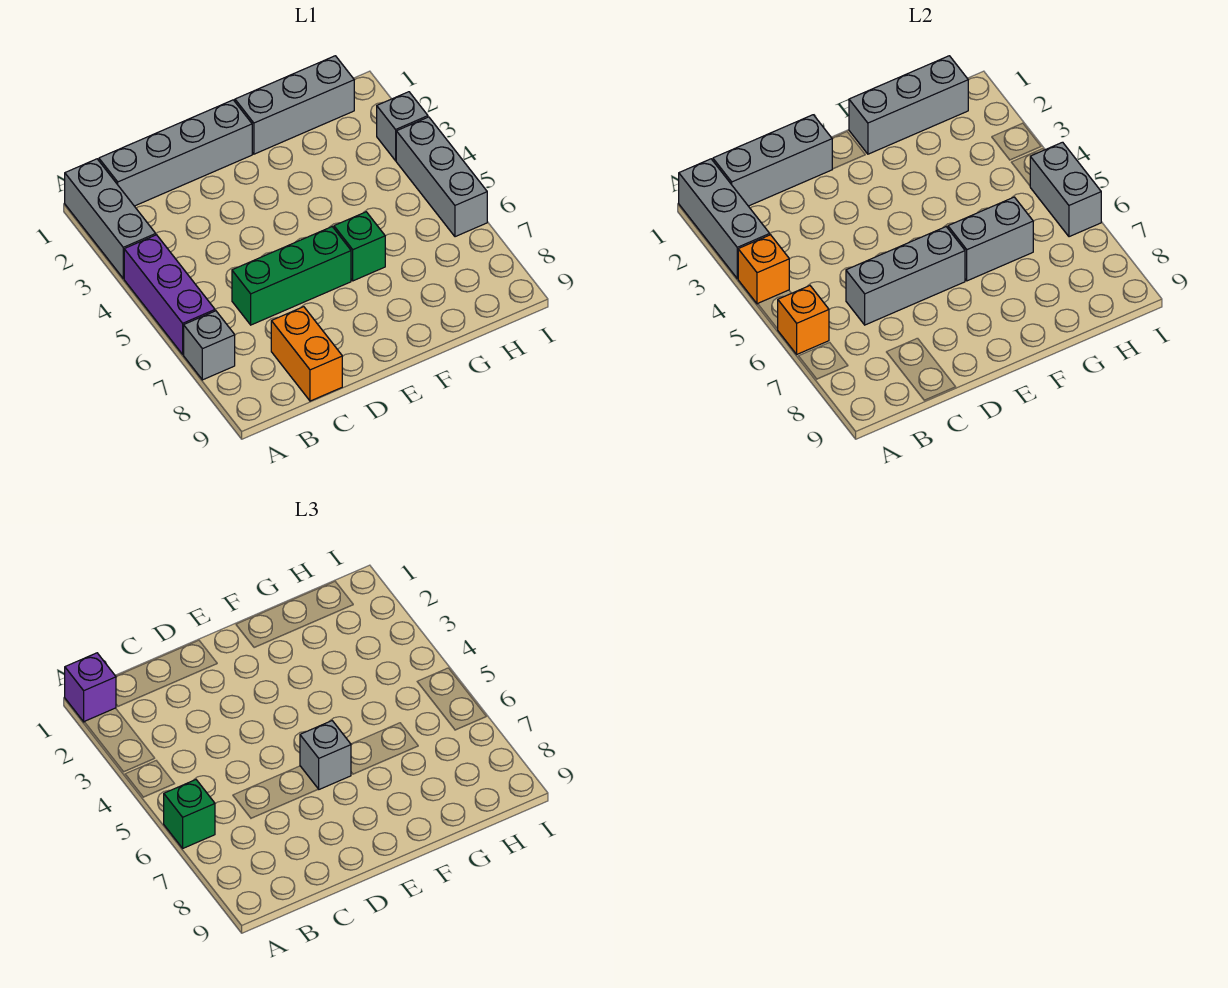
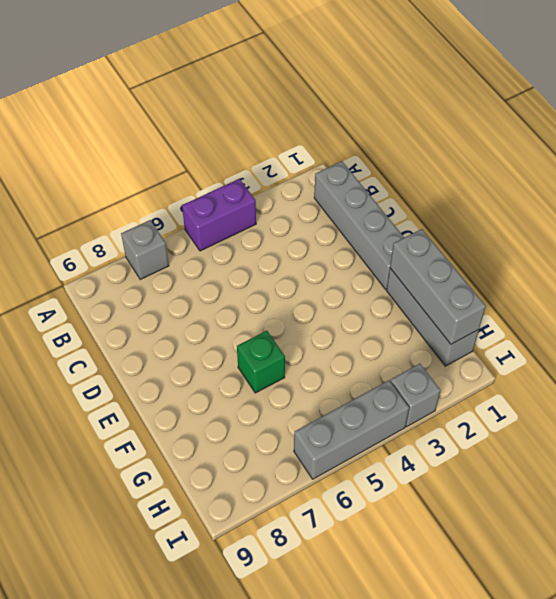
purple brick A4:A5 level 1 -> purple brick A4:A6 level 1
none -> grey brick A1:A3 level 1
none -> green brick C6:E6 level 1
none -> orange brick C8:C9 level 1

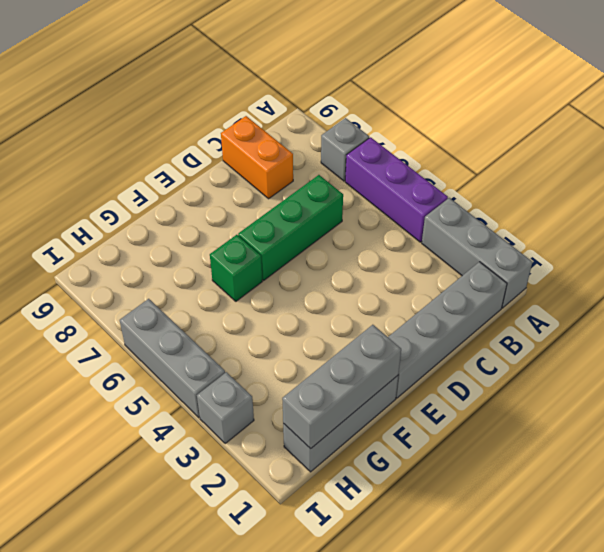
none -> grey brick A1:A3 level 2
none -> orange brick A4 level 2
none -> orange brick A6 level 2

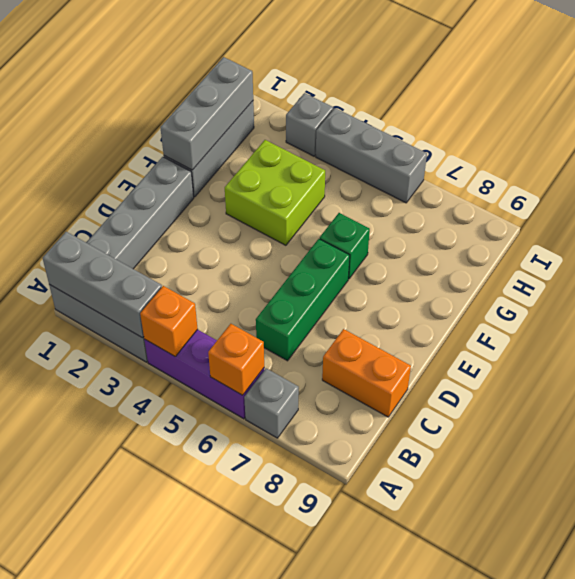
lime brick F3:G4 level 1 -> none
none -> grey brick B1:D1 level 2
none -> grey brick C6:E6 level 2
none -> grey brick F6:G6 level 2

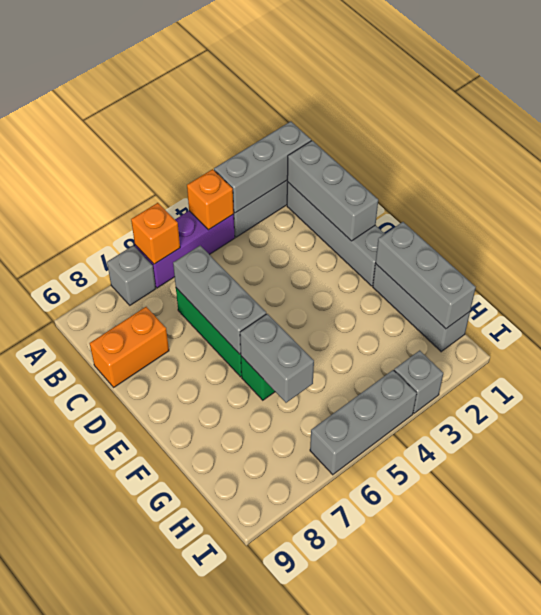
none -> grey brick I5:I6 level 2
none -> purple brick A1 level 3
none -> green brick A6 level 3

